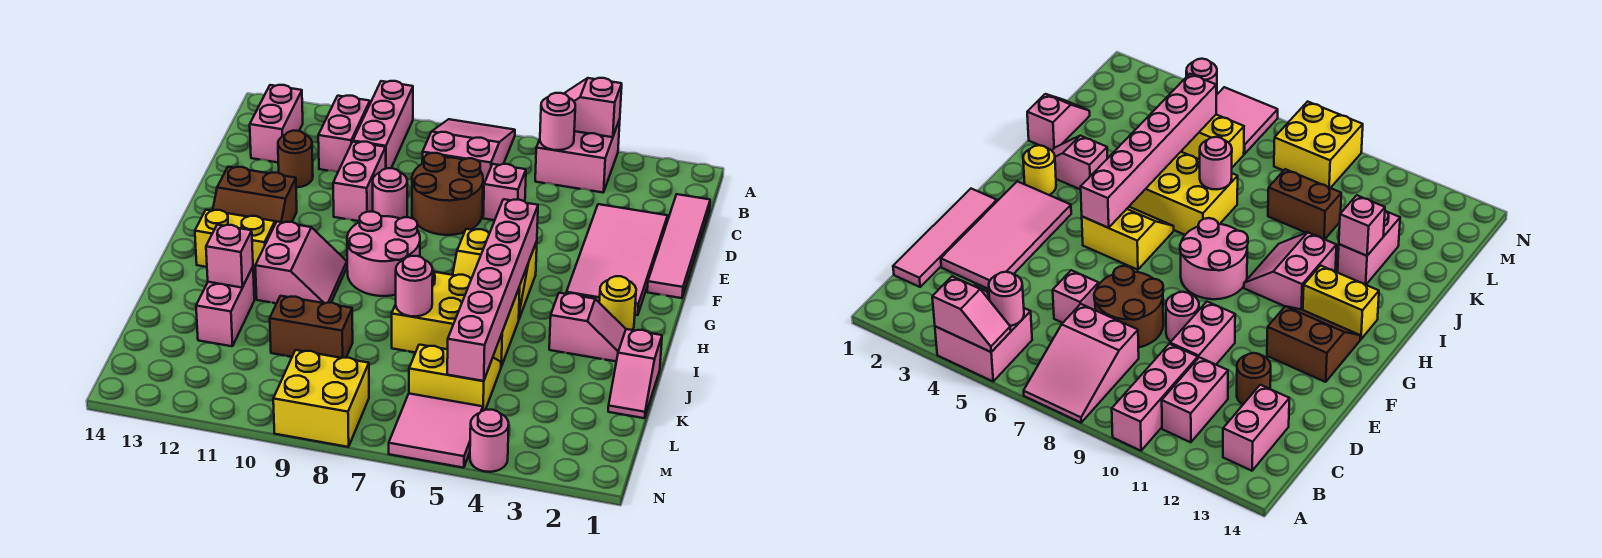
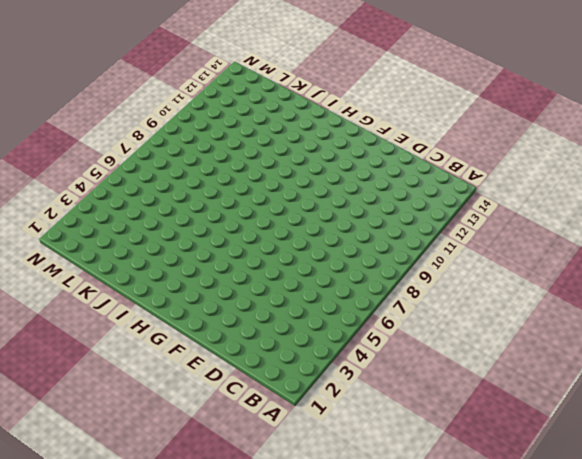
none -> pink brick A4:B5 level 1
none -> pink slope A7:C8 level 1 top C
none -> pink brick A10:C10 level 1
none -> pink brick B11:C11 level 1

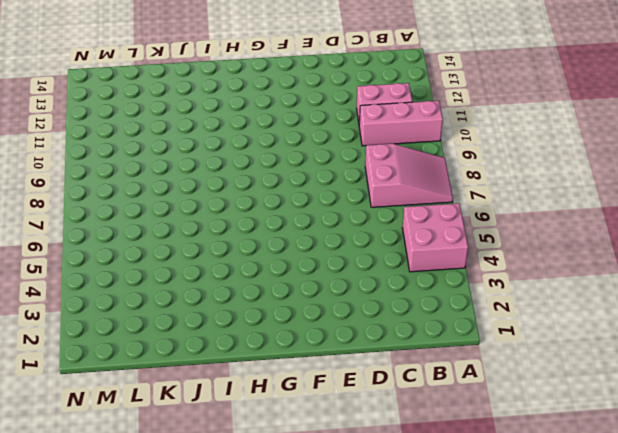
none -> pink brick B13:C13 level 1
none -> pink tile C1:F1 level 1
none -> pink tile D2:G3 level 1
none -> pink brick D6 level 1

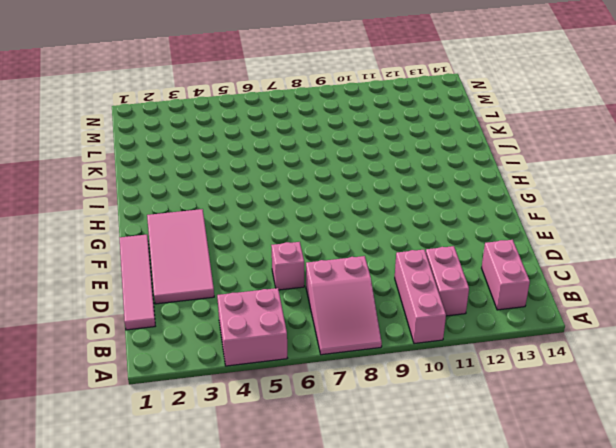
none -> brown round brick D7:E8 level 1
none -> pink brick D10:E10 level 1
none -> brown round brick D12 level 1
none -> pink round brick E9 level 1

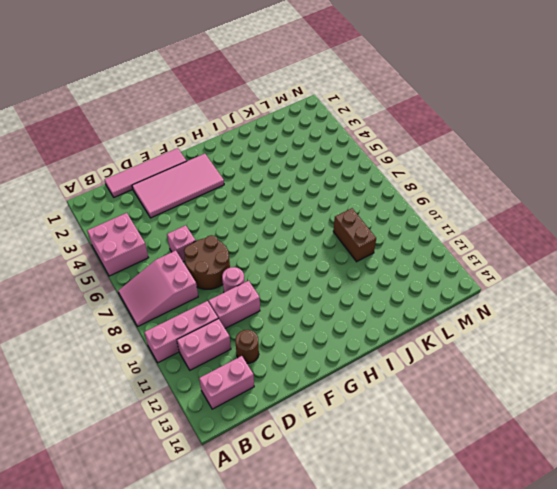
none -> brown slope F12:G13 level 1 top F
none -> yellow slope G5:H6 level 1 top G
none -> pink round brick G8:H9 level 1
none -> yellow round brick H2 level 1

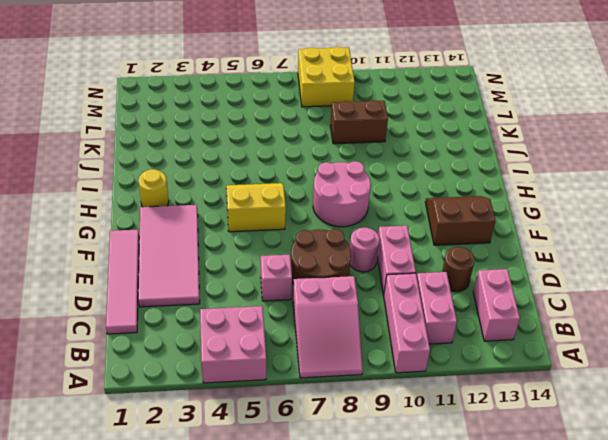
none -> pink slope H10:I11 level 1 top 11
none -> yellow brick H12:H13 level 1
none -> pink slope I2:I3 level 1 top 3
none -> yellow brick I5:J7 level 1

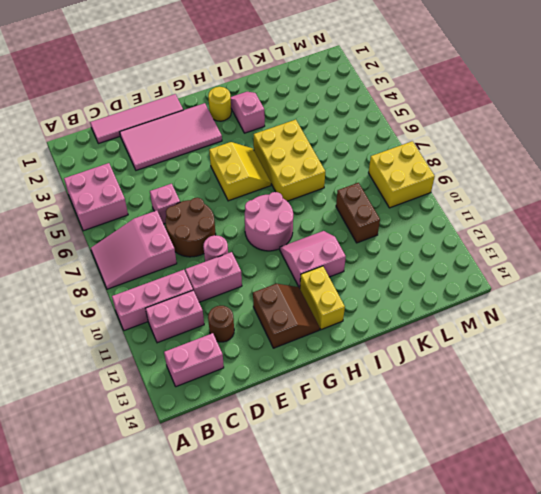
none -> pink slope J1:K1 level 1 top J
none -> pink brick J12:K12 level 1
none -> yellow slope K5:L6 level 1 top L
none -> pink tile M5:N6 level 1

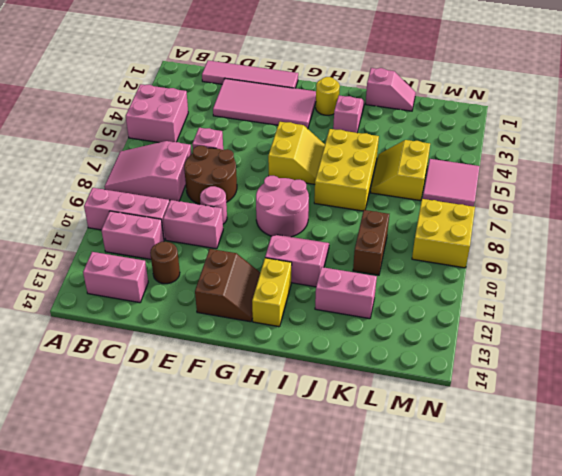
none -> pink round brick N4 level 1
none -> pink slope A4:A5 level 2 top 4
none -> pink round brick B5 level 2
none -> pink brick G5:L5 level 2

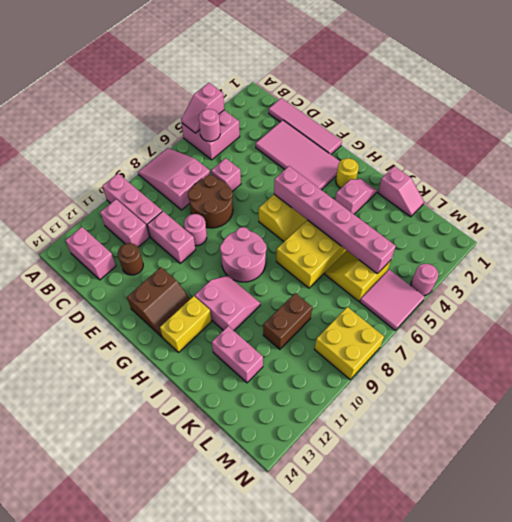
none -> pink round brick J7 level 2
none -> pink brick J12 level 2

